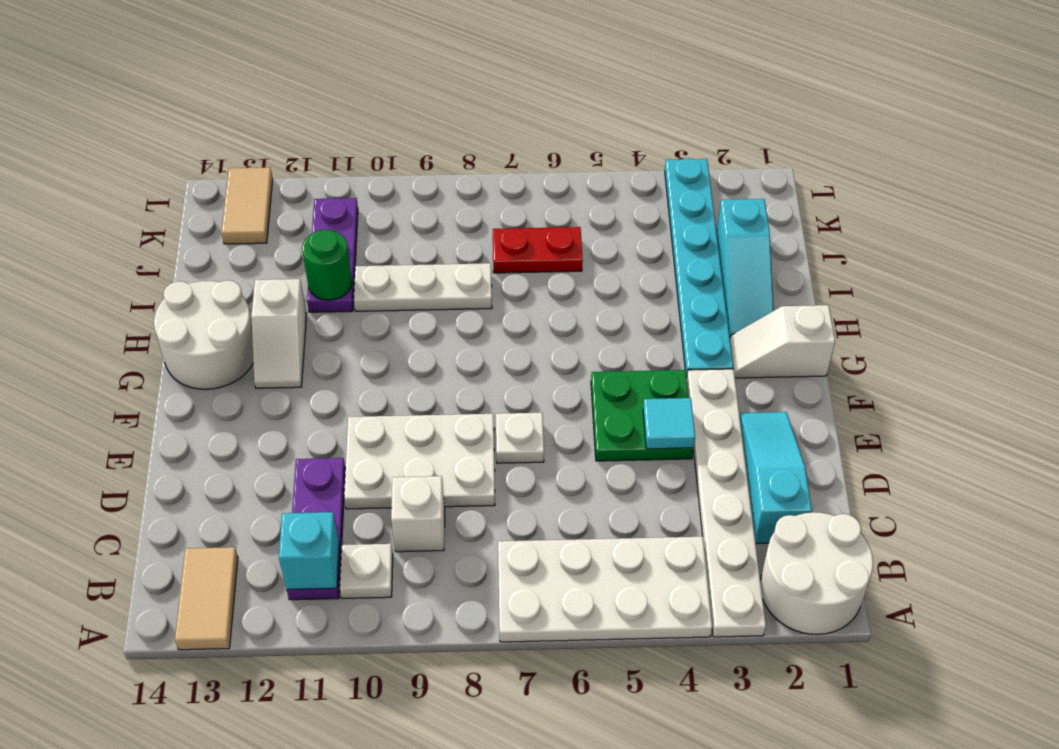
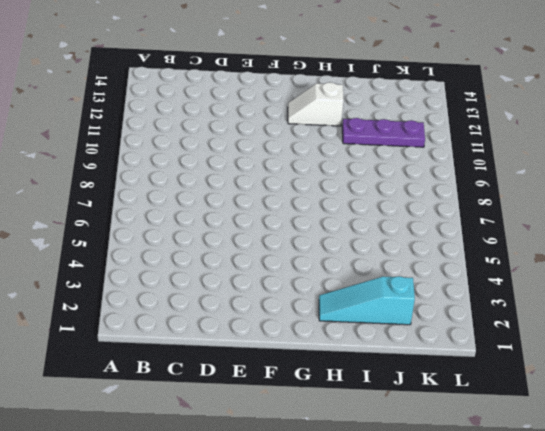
none -> white round brick A1:B2 level 1
none -> white plate A3:F3 level 1
none -> white plate A4:B7 level 1

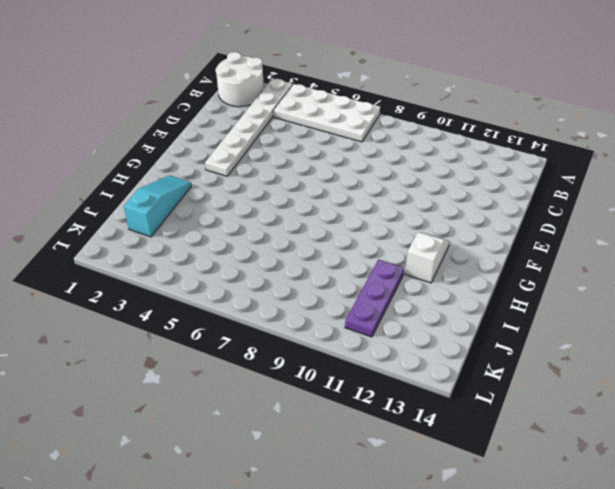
none -> tan tile A13:B13 level 1
none -> white plate B10 level 1
none -> purple plate B11:D11 level 1

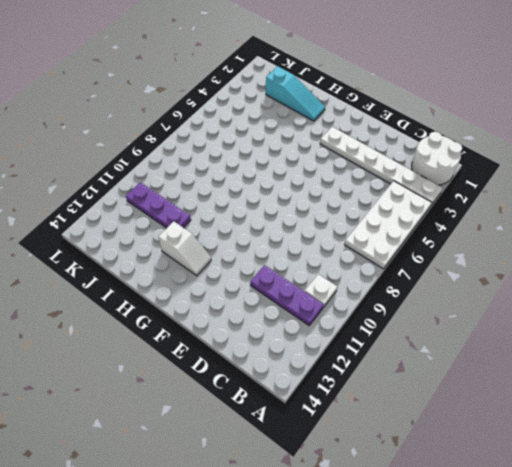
none -> tan tile A13:B13 level 1
none -> cyan slope C2:E2 level 1 top C
none -> white brick C9 level 1

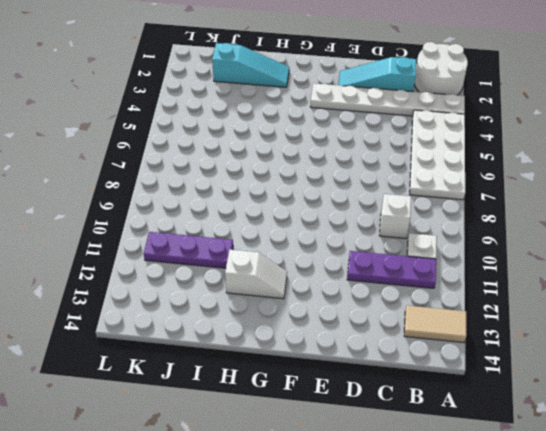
none -> white plate D8:E10 level 1
none -> green plate E4:F5 level 1
none -> white plate E7 level 1

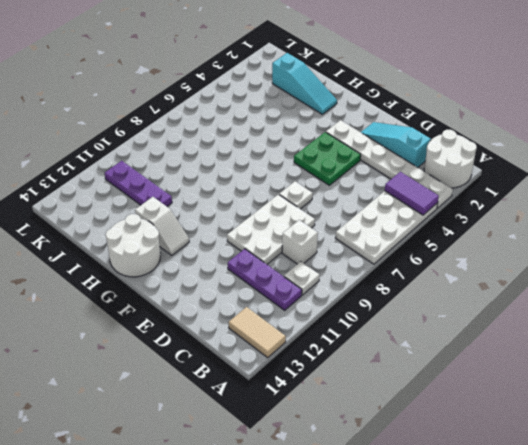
purple tile A4:B4 level 2 -> none
none -> white slope G1:G2 level 1 top 1
none -> cyan plate G3:L3 level 1
none -> white plate I8:I10 level 1

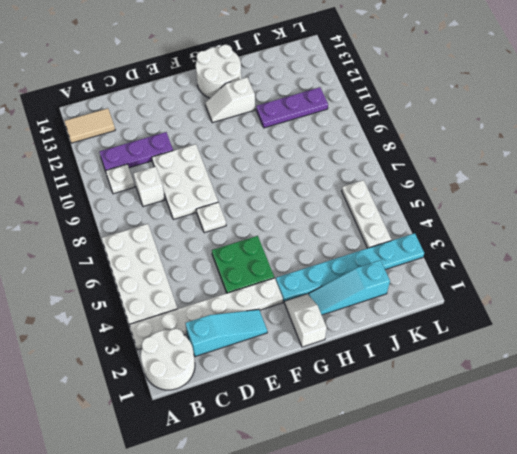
white plate K4:K6 level 1 -> white plate I8:I10 level 1
none -> red plate J6:J7 level 1
none -> tan tile K13:L13 level 1
none -> cyan brick B11 level 2

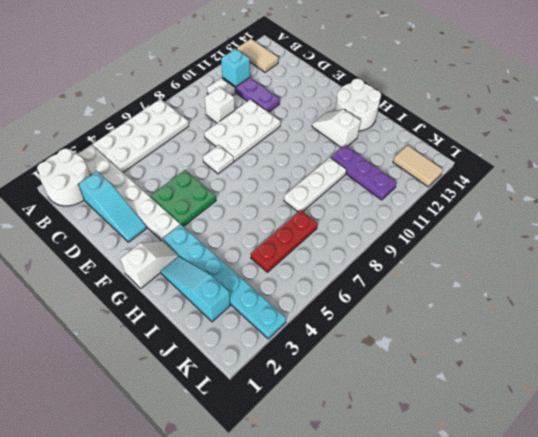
red plate J5:J7 level 1 -> red plate J6:J7 level 1
none -> cyan tile E4 level 2
none -> green round brick I11 level 2

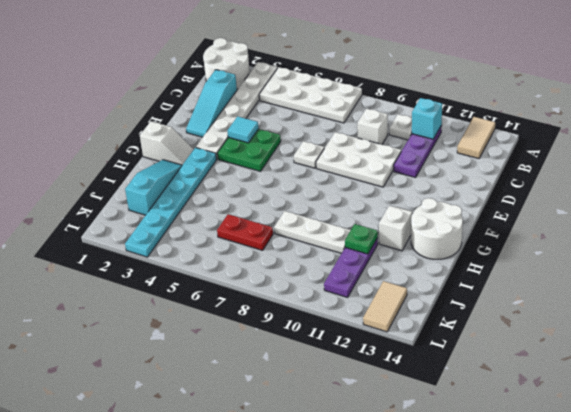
green plate I11 level 2 -> green round brick I11 level 2

